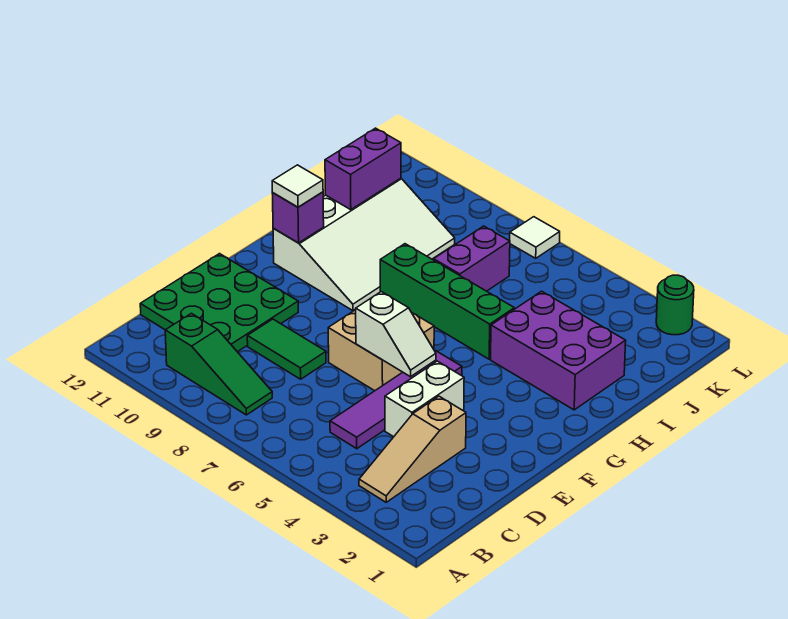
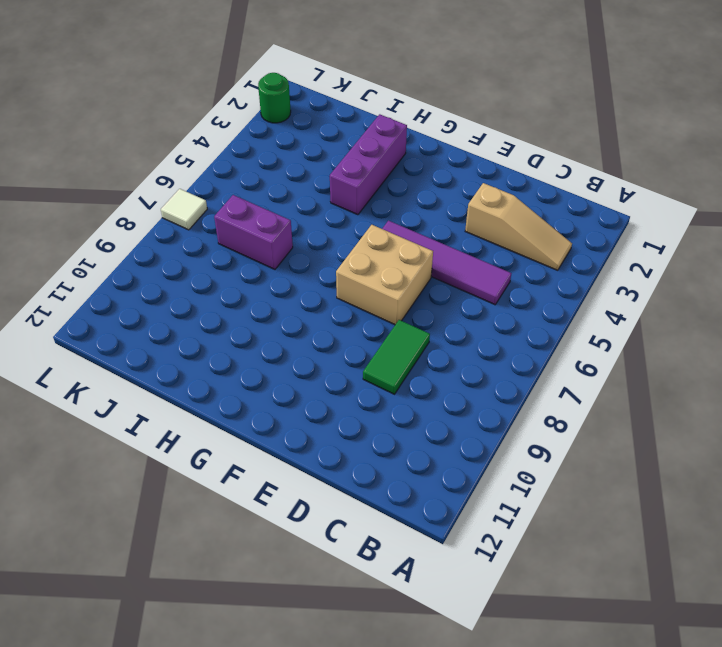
purple brick H2:H4 level 1 -> purple brick H2:I4 level 1
none -> green slope B8:B10 level 1 top 10
none -> green plate C10:E12 level 1
none -> white brick D4:E4 level 1

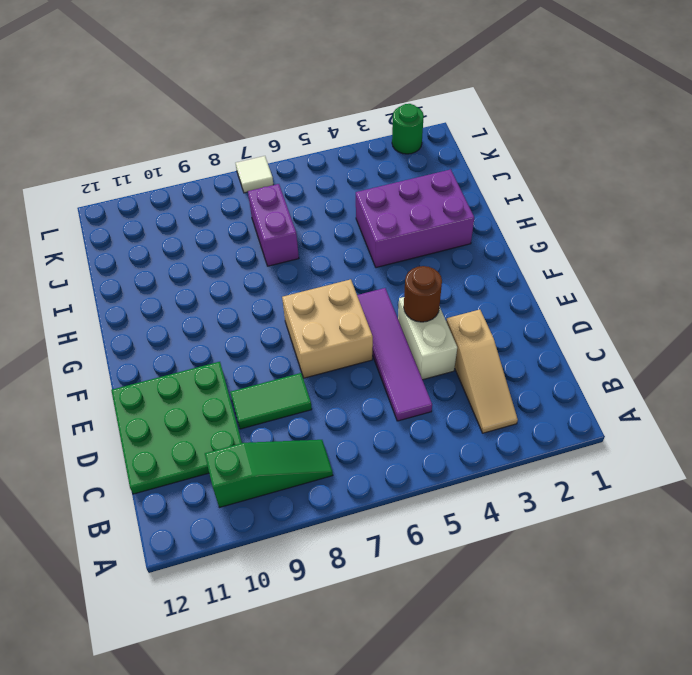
brown round brick E4 level 2 -> none
none -> white slope G9:J11 level 1 top 11
none -> green brick H5:H8 level 1
none -> white slope E5:E6 level 2 top 6

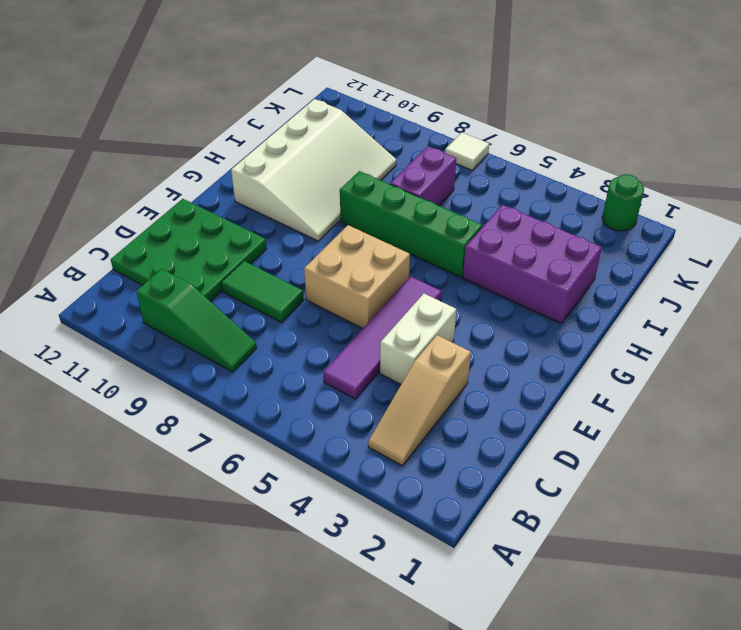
none -> white slope E5:E6 level 2 top 6
none -> purple brick G11 level 2
none -> purple brick I11:J11 level 2

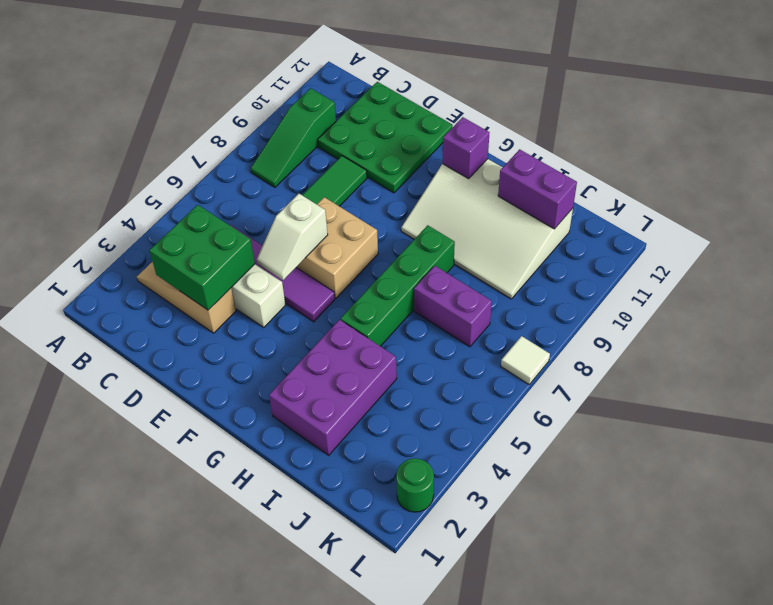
green brick C3:D4 level 2 -> none
none -> white tile G11 level 3

